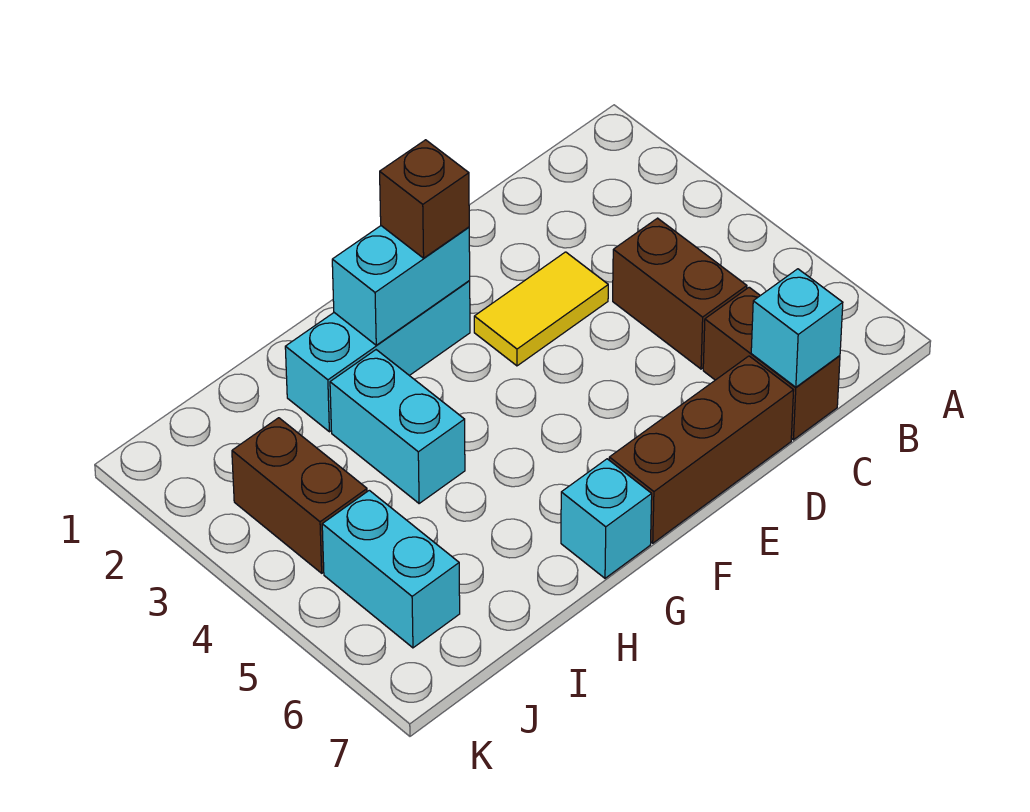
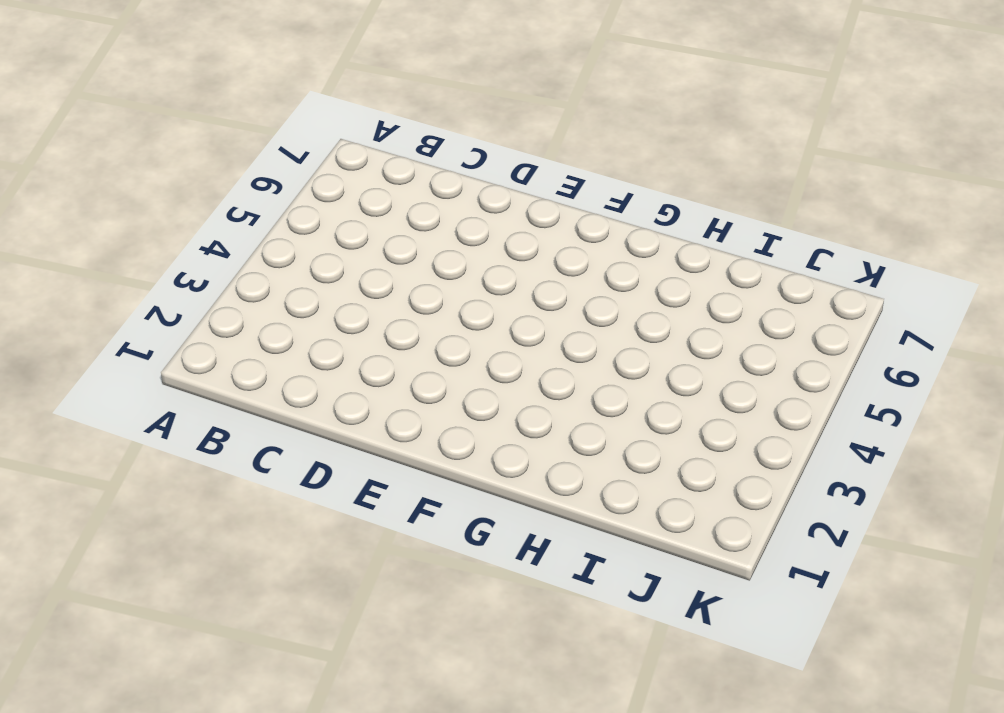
none -> brown brick C4:C5 level 1
none -> brown brick C6:C7 level 1
none -> yellow tile D3:E3 level 1

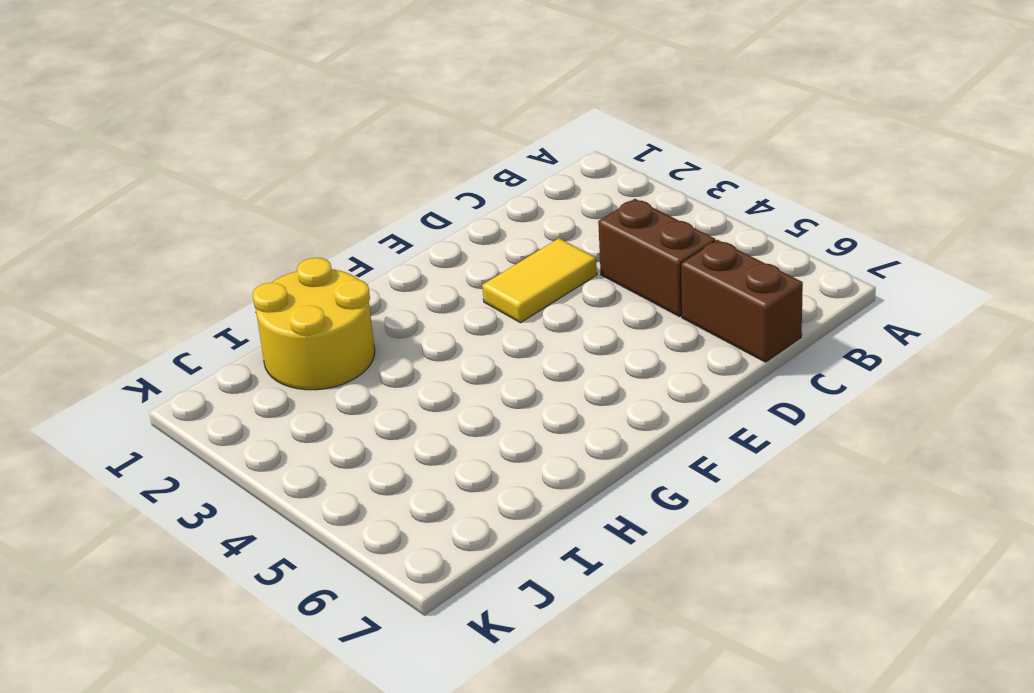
yellow round brick H1:I2 level 1 -> cyan brick F2:H2 level 1
none -> brown brick D7:F7 level 1
none -> cyan brick G7 level 1
none -> cyan brick H3:H4 level 1

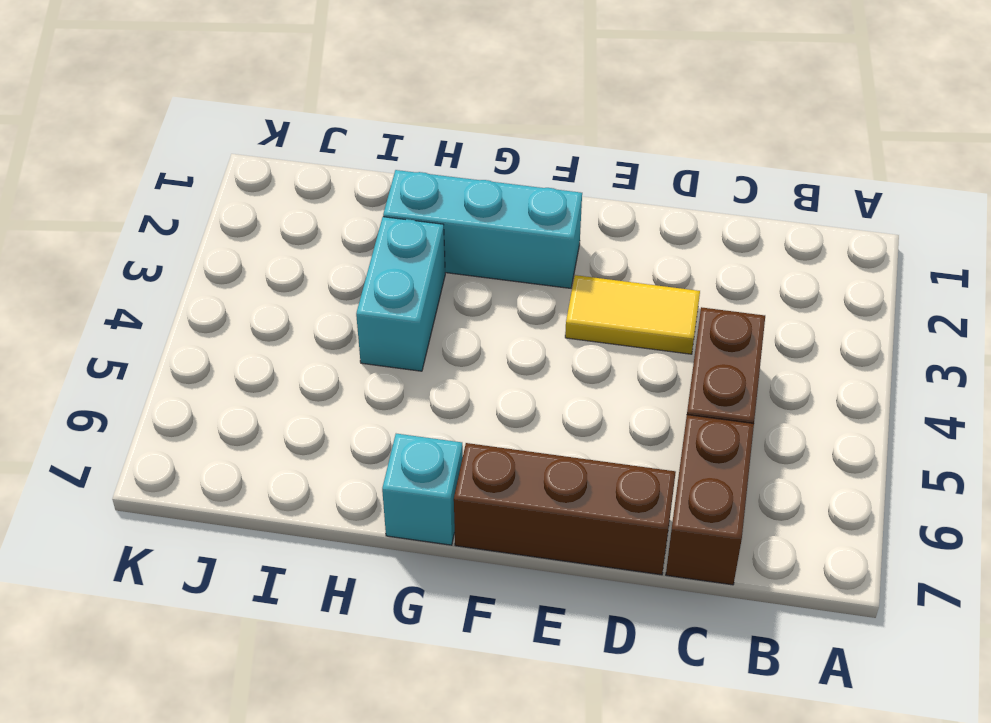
none -> brown brick J3:J4 level 1
none -> cyan brick J5:J6 level 1
none -> cyan brick C7 level 2

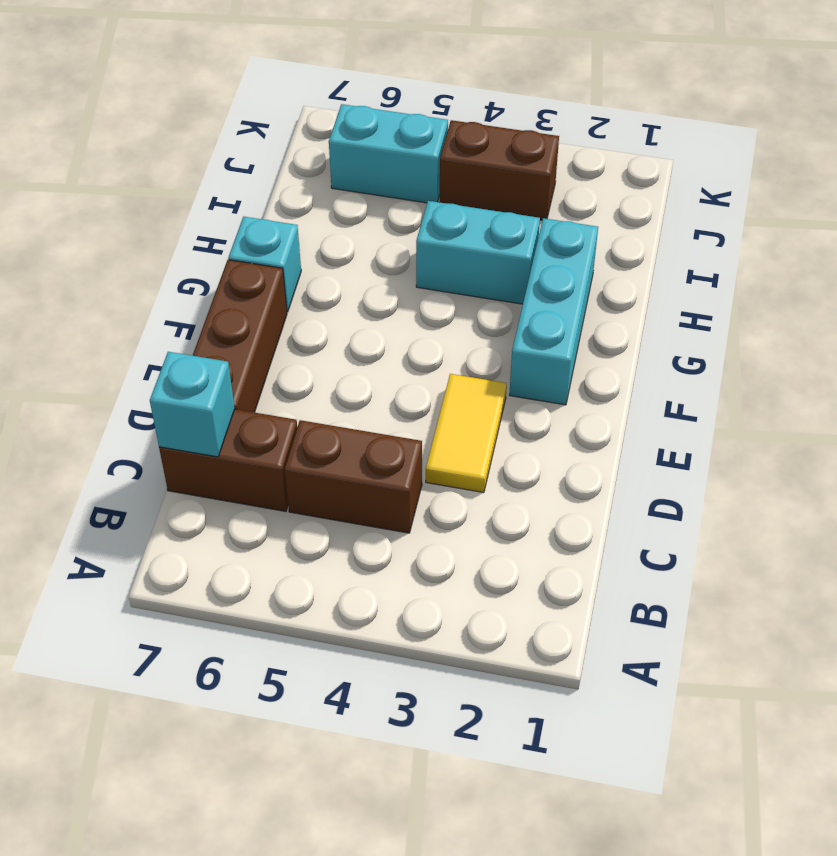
none -> cyan brick F2:G2 level 2
none -> brown brick F2 level 3

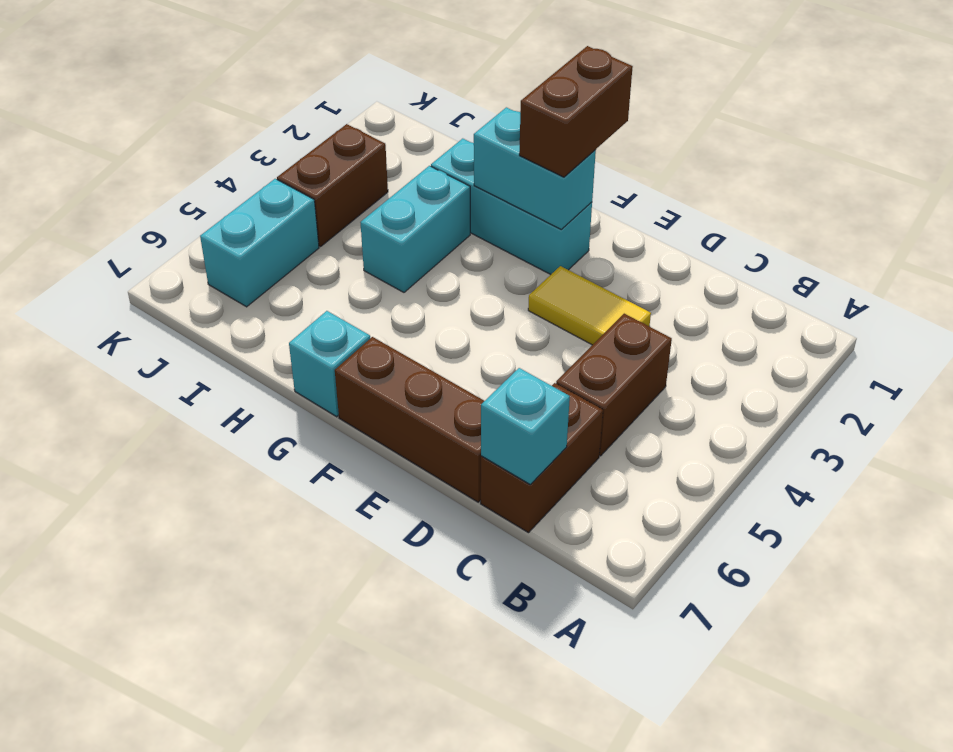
brown brick F1:F2 level 3 -> brown brick F2 level 3

